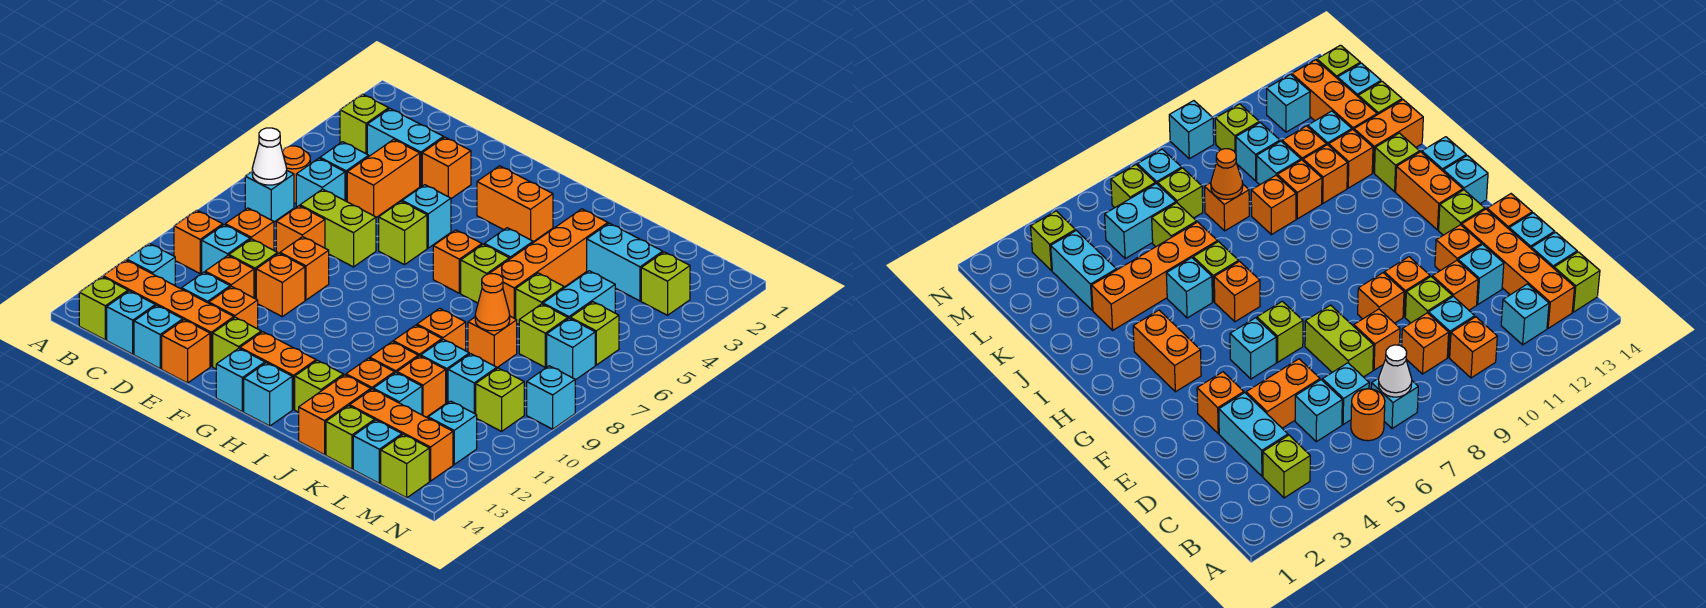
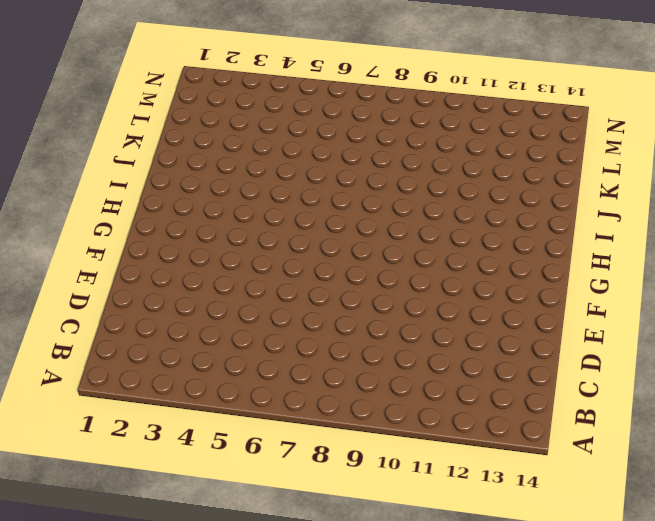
none -> lime brick B3 level 1
none -> orange round brick B6 level 1
none -> cyan brick B7 level 1
none -> orange brick B10 level 1

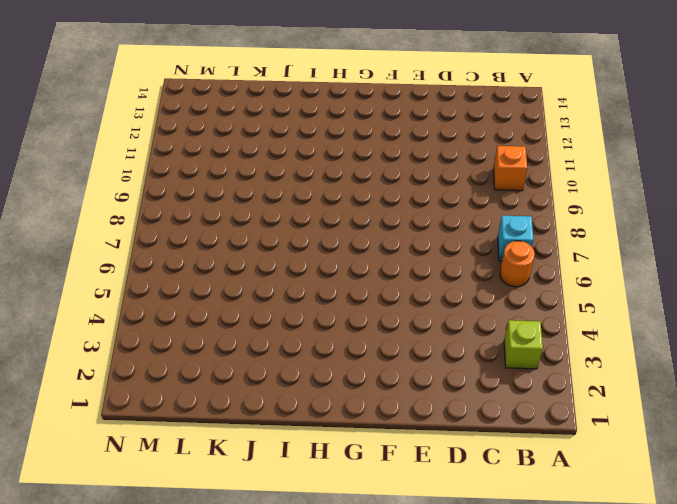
none -> cyan brick B12 level 1
none -> orange brick B13:E13 level 1
none -> lime brick B14 level 1
none -> cyan brick C3:D3 level 1

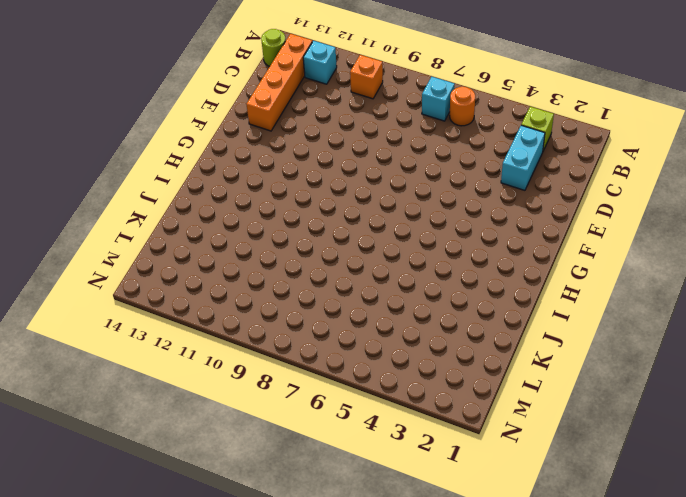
lime round brick B14 level 1 -> lime brick B14 level 1
none -> cyan brick C5 level 1
none -> cyan brick C6 level 1
none -> orange brick C9 level 1
none -> cyan brick C10 level 1

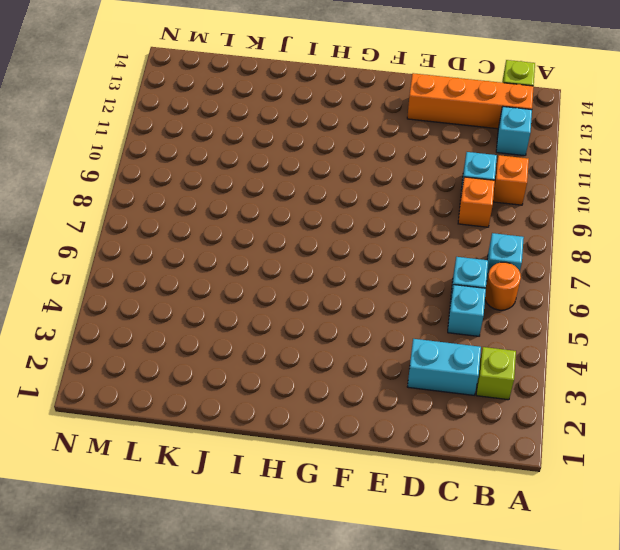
none -> cyan brick C14 level 1
none -> orange brick D4:D5 level 1
none -> lime brick D7:E7 level 1
none -> orange brick D8 level 1

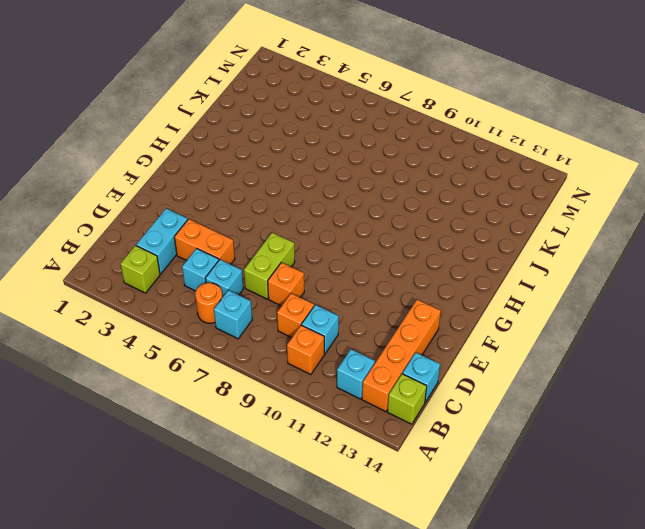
none -> lime brick D10 level 1
none -> orange brick D11 level 1
none -> cyan brick D12 level 1
none -> cyan brick D14 level 1

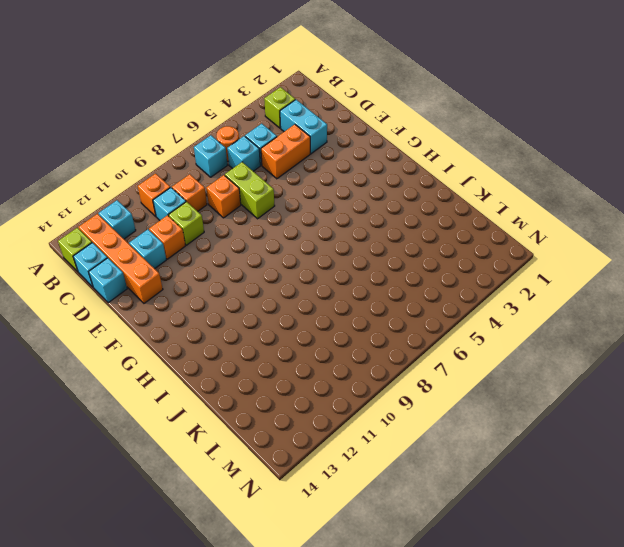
none -> orange brick E3 level 1
none -> orange brick E9 level 1
none -> orange brick E10 level 1
none -> orange brick E12 level 1

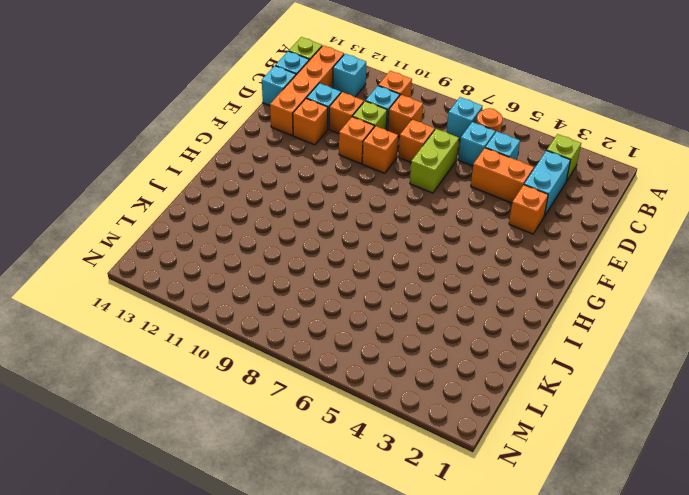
none -> orange brick E14 level 1
none -> cyan brick F5 level 1
none -> lime brick F6 level 1
none -> lime brick F13 level 1

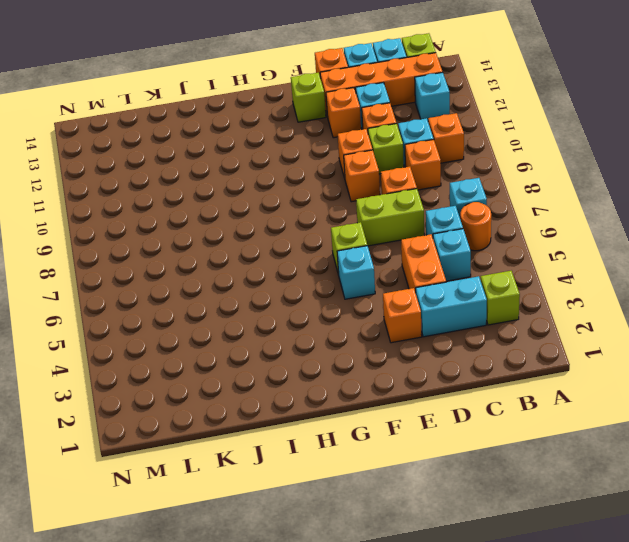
none -> orange brick G3:H3 level 1
none -> orange brick G13:H13 level 1
none -> cyan brick G14 level 1
none -> orange brick H6 level 1

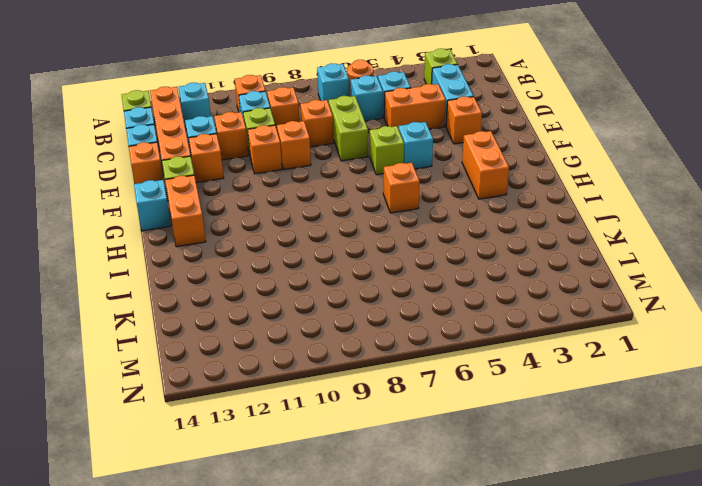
none -> cyan brick H14 level 1
none -> cyan brick I5 level 1
none -> lime brick I6 level 1
none -> lime brick I13 level 1

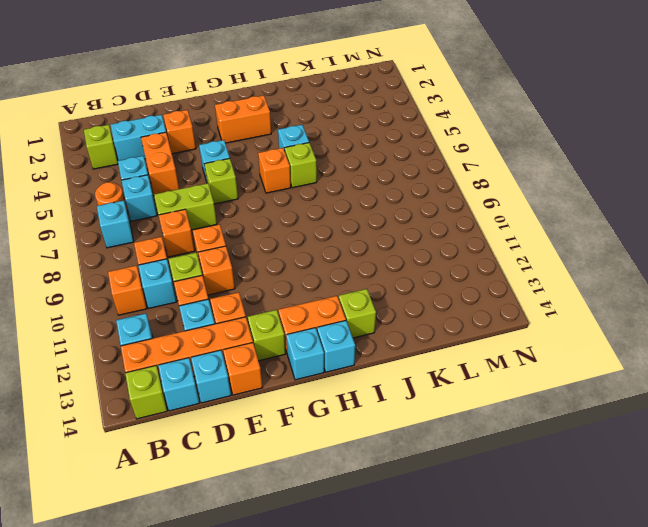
none -> orange brick J3:J6 level 1
none -> orange brick J9 level 1
none -> orange brick J10 level 1
none -> orange brick J11 level 1

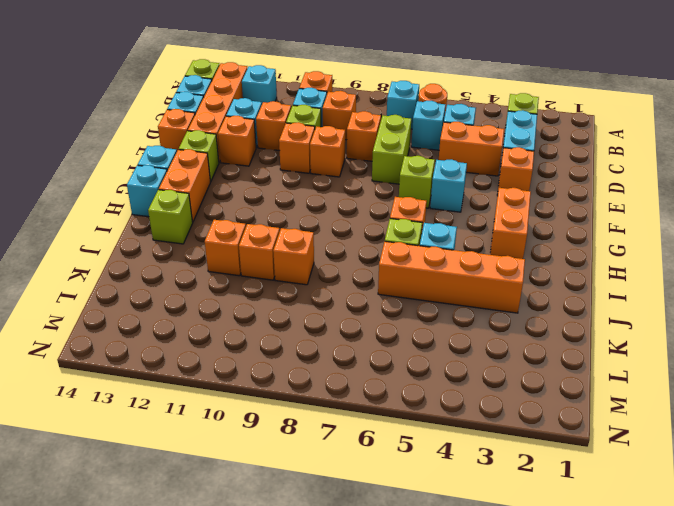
none -> orange brick J12 level 1
none -> orange brick J13:J14 level 1
none -> cyan brick K3:L3 level 1
none -> lime brick K6 level 1

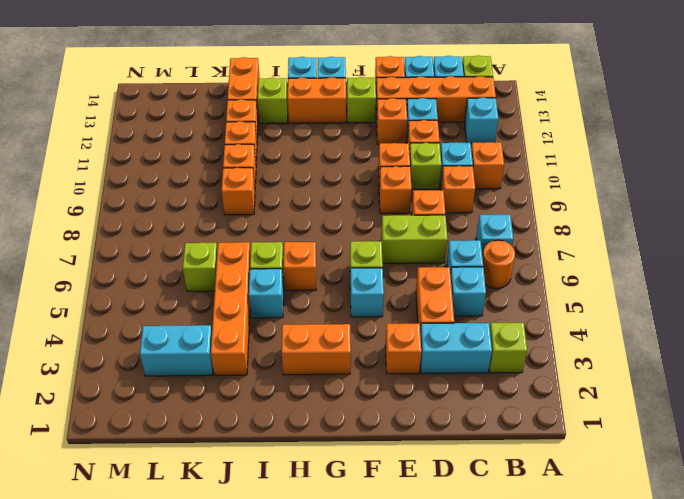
none -> orange brick K8 level 1
none -> cyan brick K10 level 1
none -> orange brick K11 level 1
none -> cyan brick K12 level 1

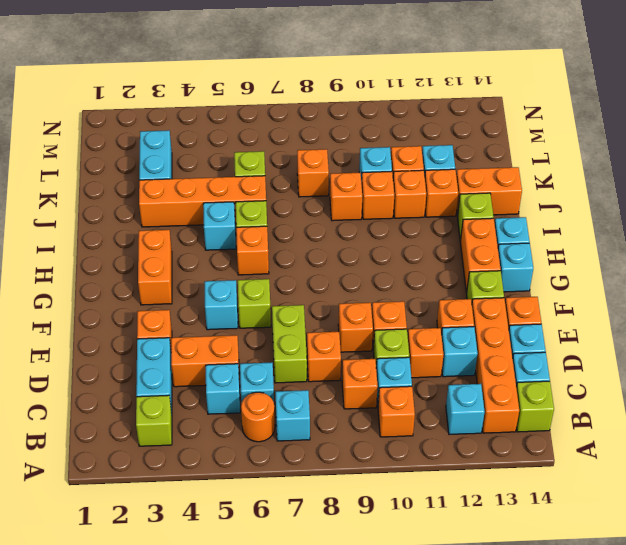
none -> orange brick K13:M13 level 1
none -> lime brick K14 level 1
none -> cyan brick L5:L6 level 1
none -> lime brick L7 level 1

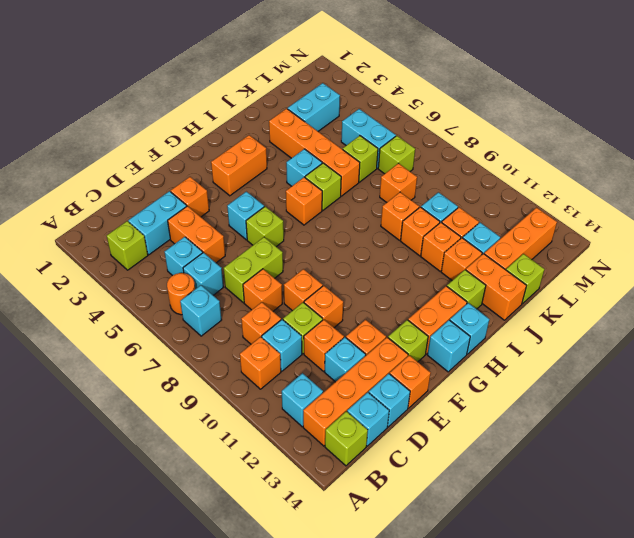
none -> cyan brick L10 level 1
none -> cyan brick L14 level 1
none -> lime brick M3 level 1
none -> lime brick M6 level 1

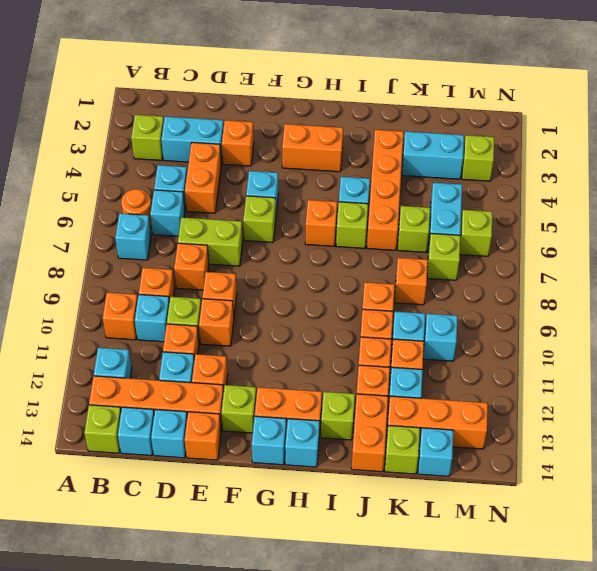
none -> cyan brick M7 level 1
none -> lime brick M10 level 1
none -> cyan brick M12 level 1
none -> lime brick M14 level 1

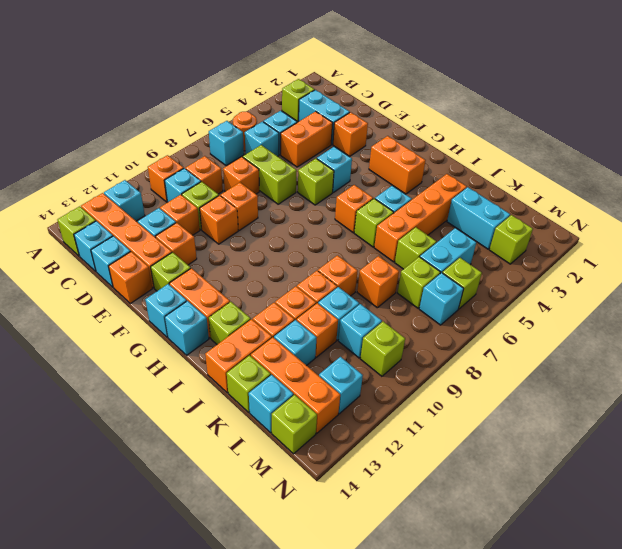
none -> cyan brick N9 level 1
none -> white cone B7 level 2
none -> orange cone K8 level 2

